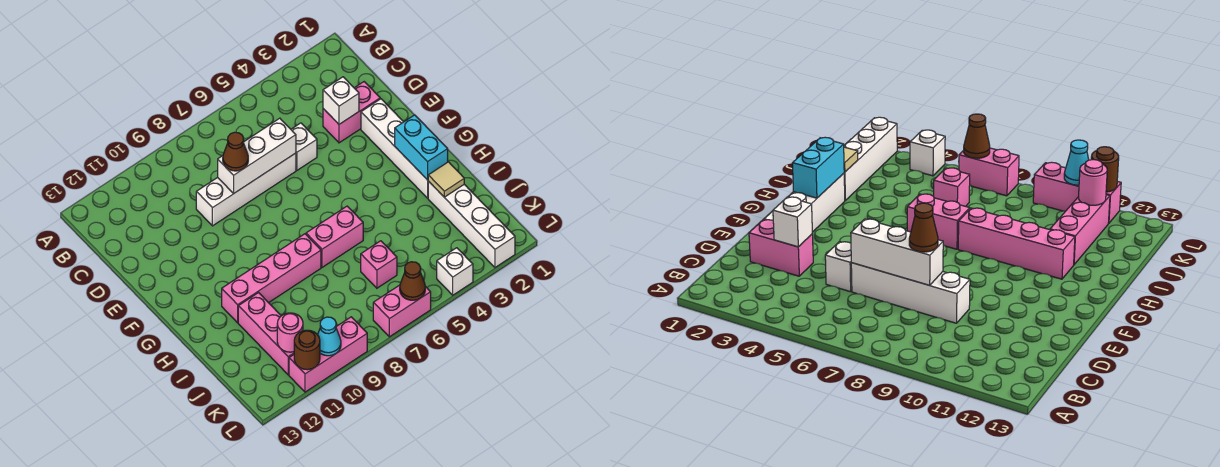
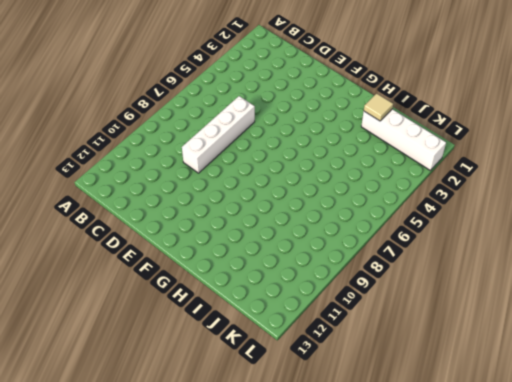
none -> pink brick D2:D3 level 1
none -> white brick D5 level 1
none -> white brick E2:H2 level 1

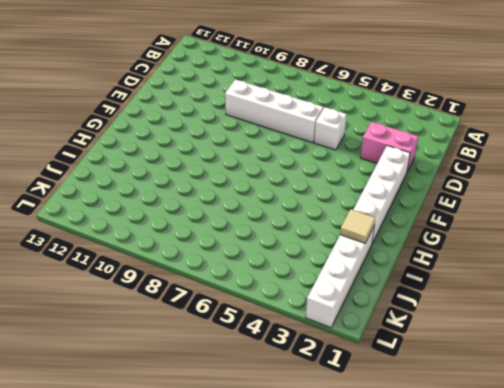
none -> pink brick H6:H7 level 1
none -> pink brick H8:H11 level 1
none -> pink brick I11:K11 level 1

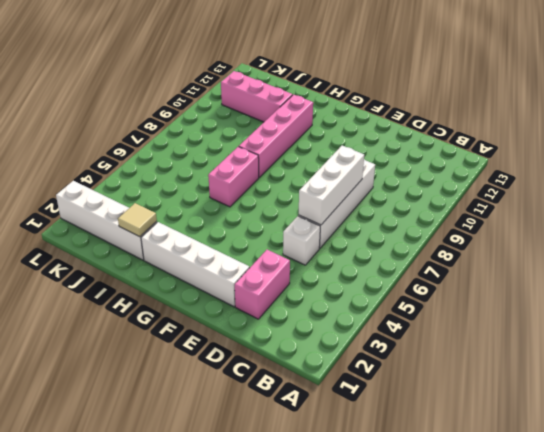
none -> pink brick J6 level 1
none -> white brick L4 level 1
none -> pink brick L6:L7 level 1

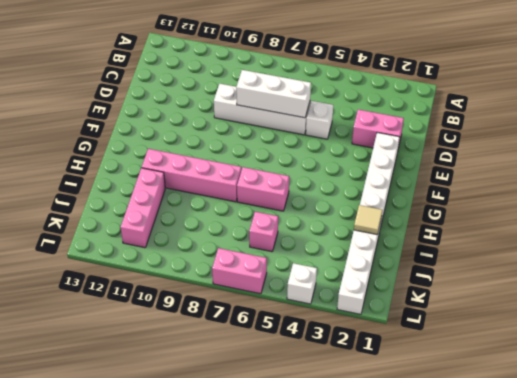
none -> pink brick L9:L11 level 1
none -> white brick D3 level 2
none -> cyan brick G2:H2 level 2

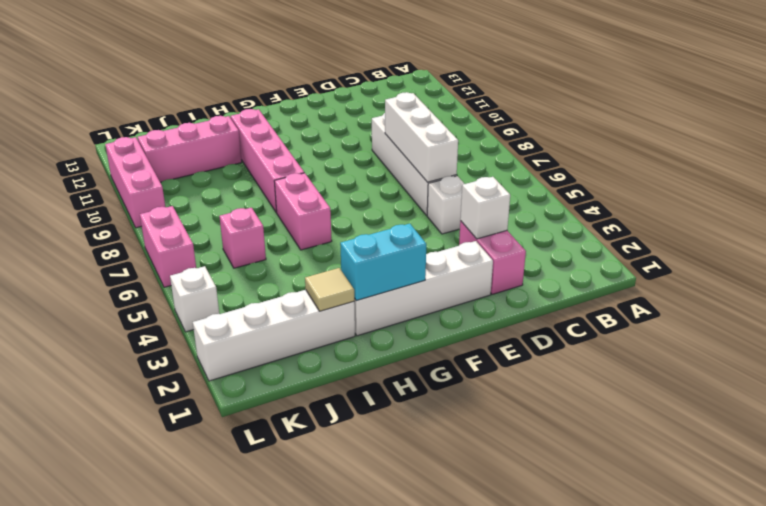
none -> pink round brick K11 level 2
none -> brown cone L6 level 2
none -> cyan cone L10 level 2

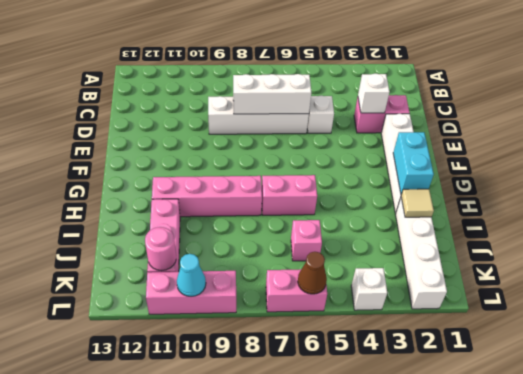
none -> brown round brick L11 level 2
none -> brown cone D8 level 3

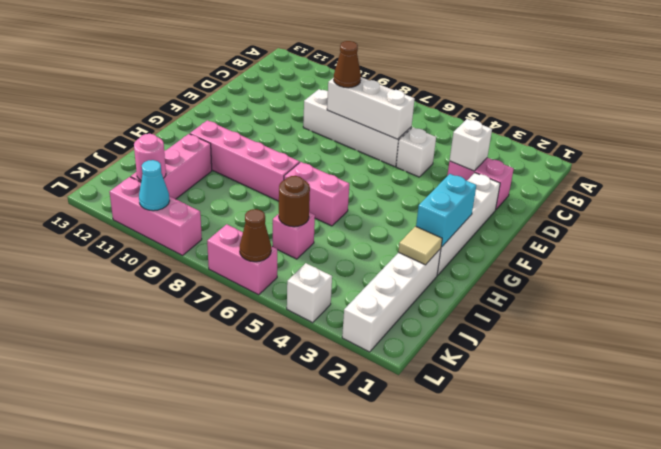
brown round brick J6 level 2 -> brown round brick L11 level 2

